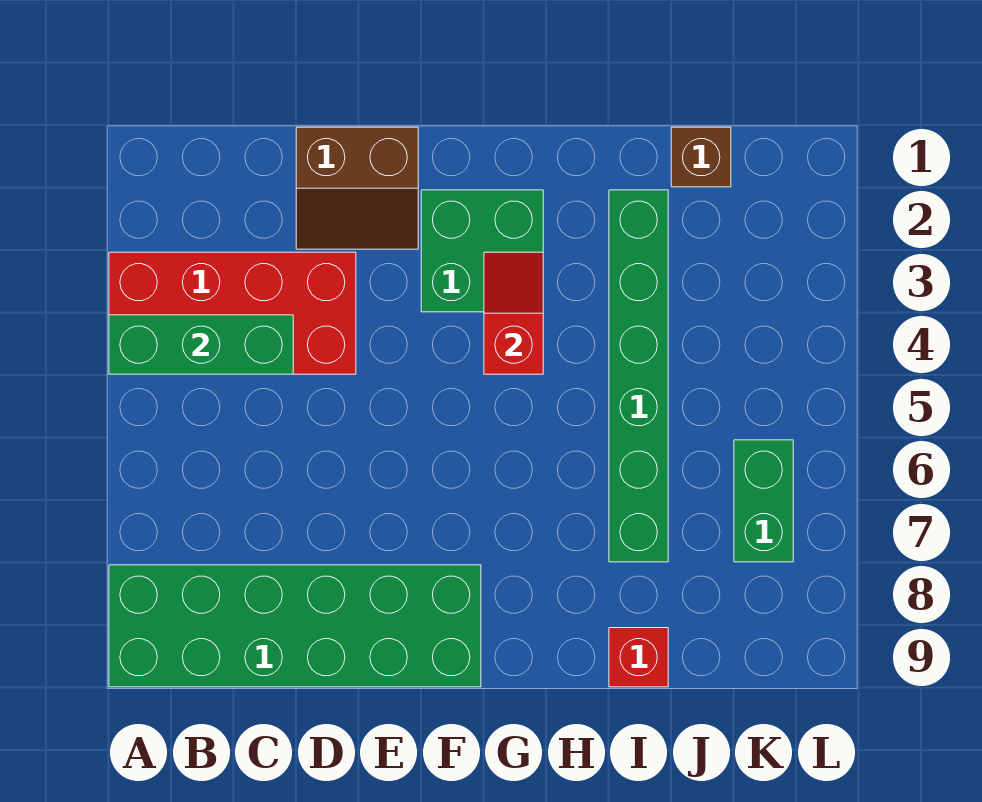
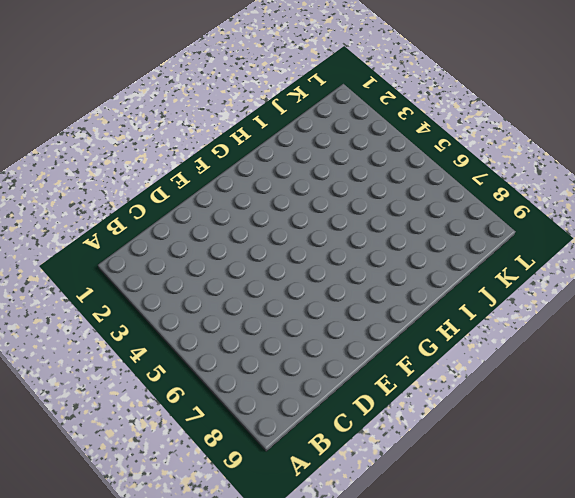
none -> red brick A3:D4 level 1
none -> green brick A8:F9 level 1

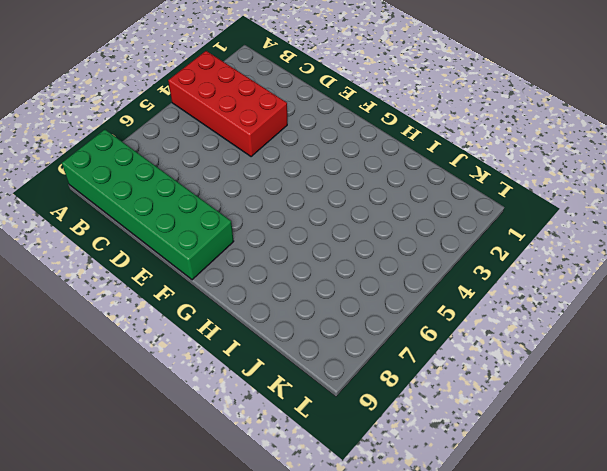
none -> brown slope D1:E2 level 1 top 1
none -> green brick F2:G3 level 1

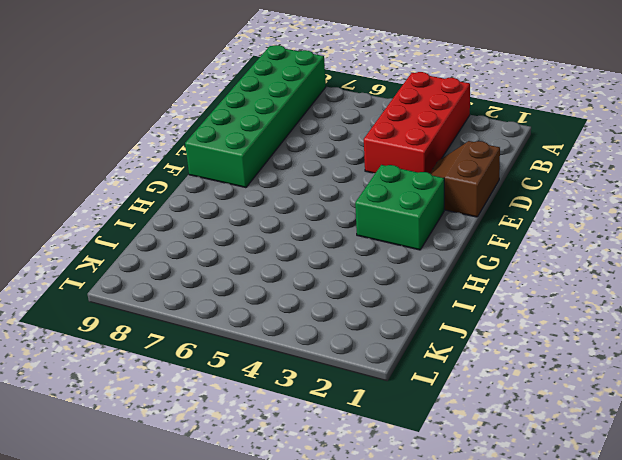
none -> green brick I2:I7 level 1
none -> red brick I9 level 1

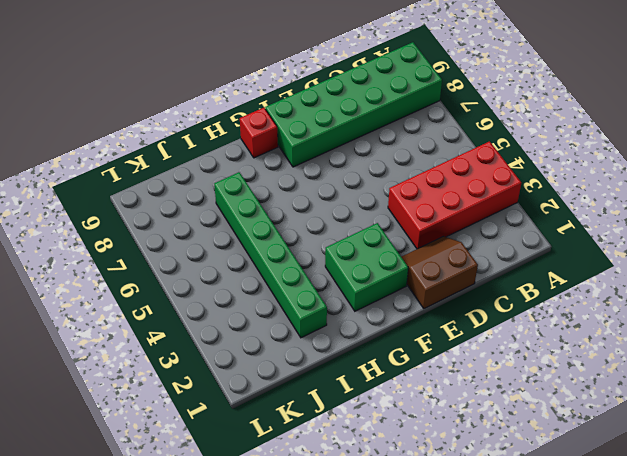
red brick G9 level 1 -> red brick I9 level 1
none -> brown brick J1 level 1
none -> green brick K6:K7 level 1

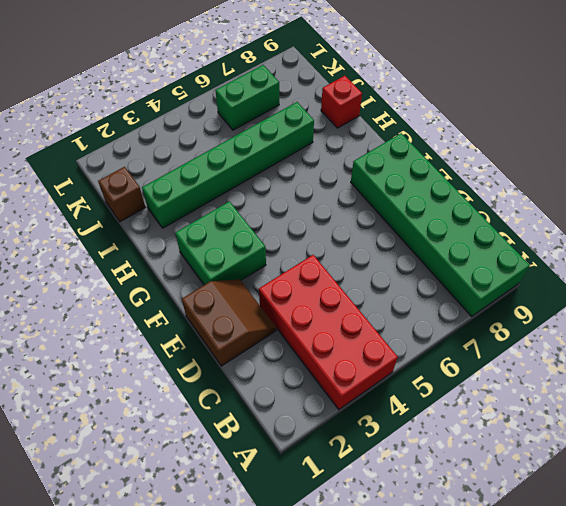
none -> green brick A4:C4 level 2
none -> red slope G3:G4 level 2 top 4

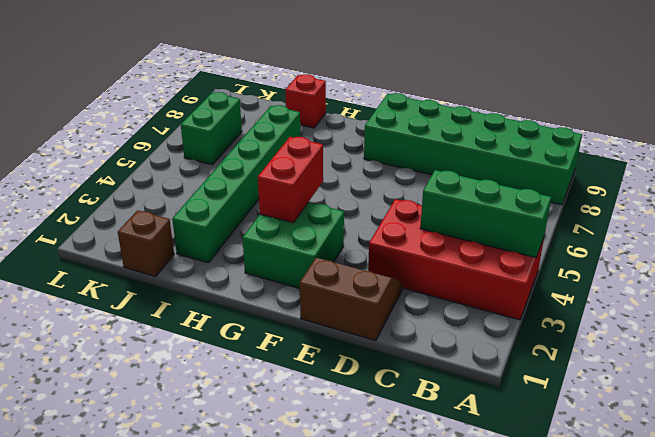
red brick G3:G4 level 2 -> red slope G3:G4 level 2 top 4

